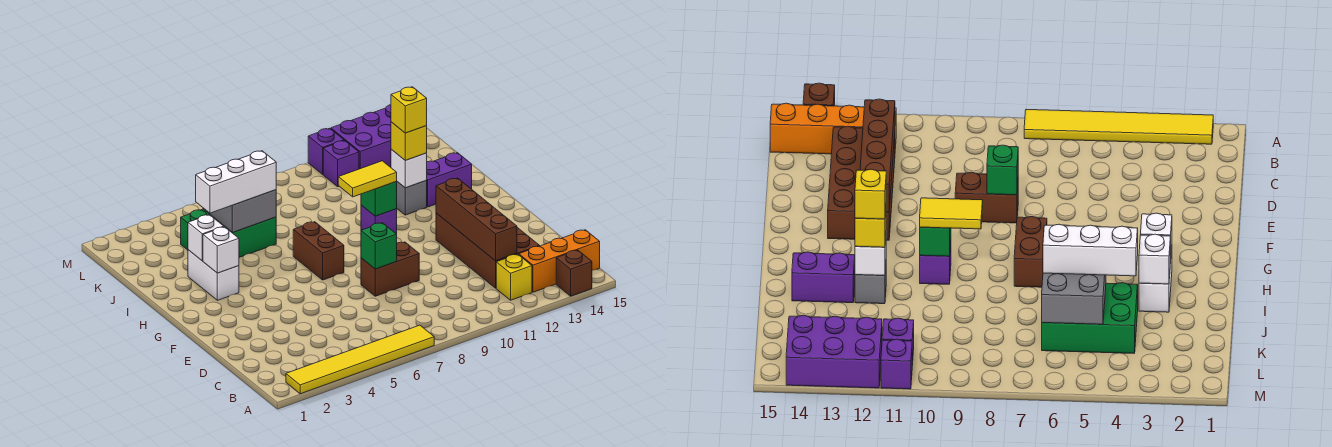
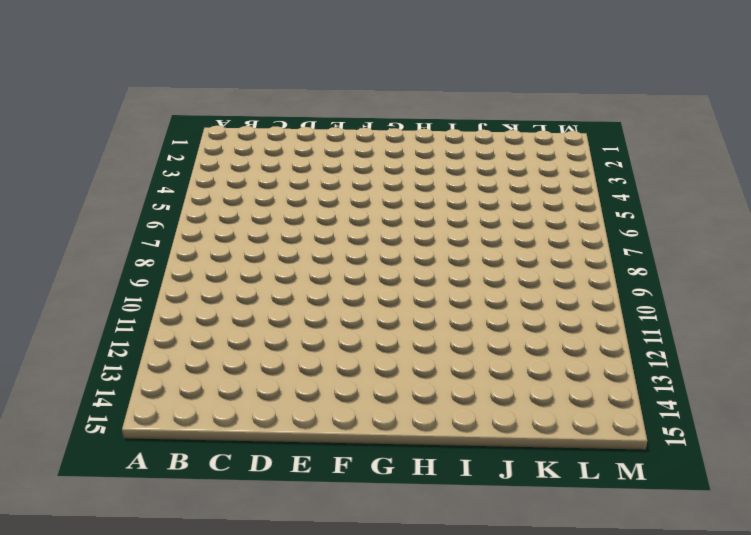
none -> yellow tile A2:A7 level 1
none -> brown brick A14 level 1
none -> yellow brick B12 level 1

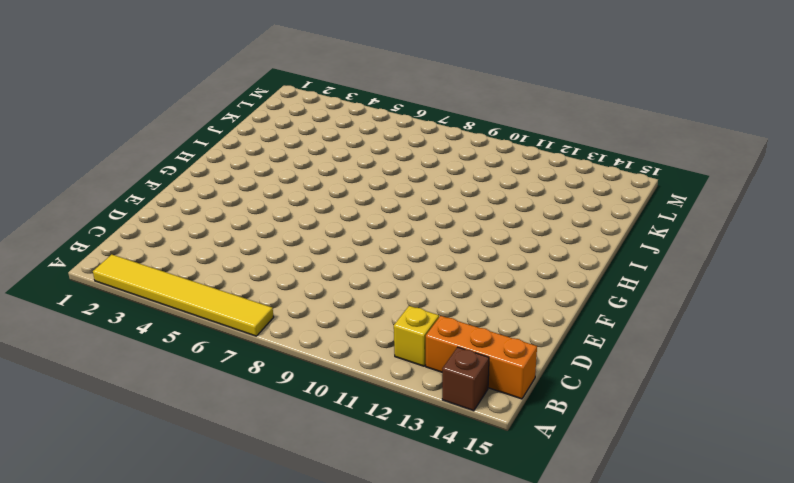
none -> brown brick C12:F13 level 1
none -> brown brick E8:E9 level 1
none -> brown brick G7:H7 level 1

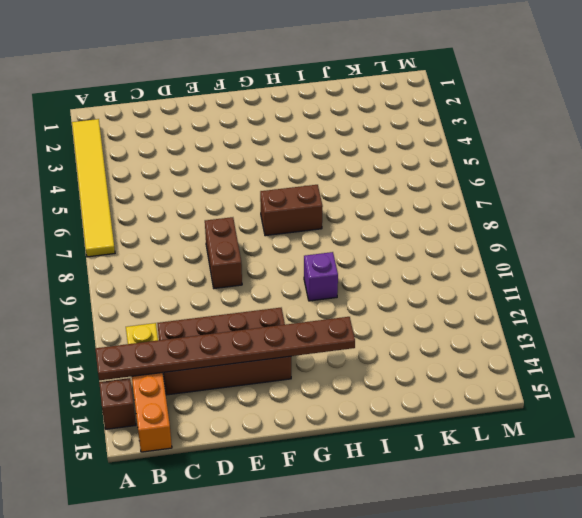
brown plate A13:H13 level 2 -> none
none -> white brick H3:I3 level 1
none -> grey brick I12 level 1
none -> purple brick I13:I14 level 1

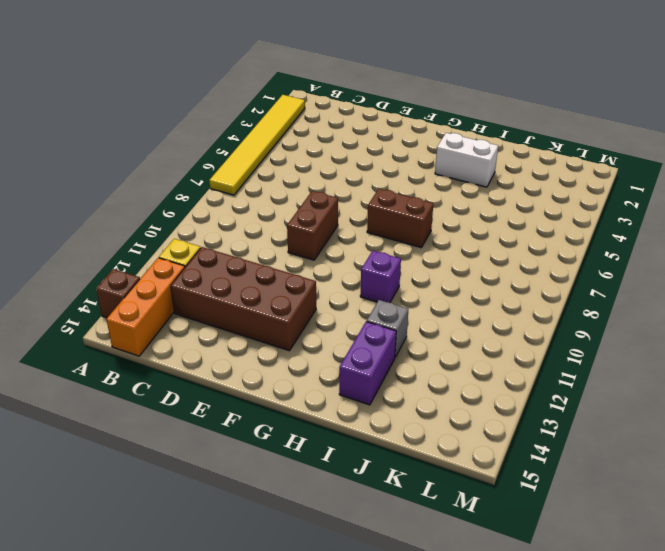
none -> green brick J4:K6 level 1
none -> purple brick L11 level 1
none -> purple brick L12:M14 level 1

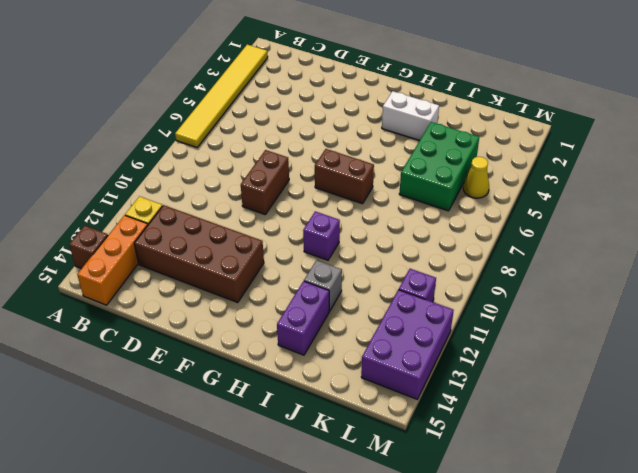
yellow cone L5 level 1 -> none
none -> purple brick M11 level 1
none -> brown brick C12:F12 level 2
none -> green brick E8 level 2

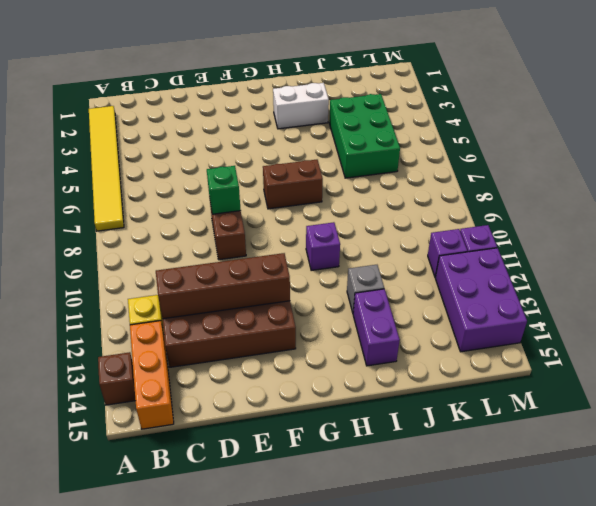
none -> white brick H3 level 2
none -> green brick H10 level 2
none -> white brick I3 level 2

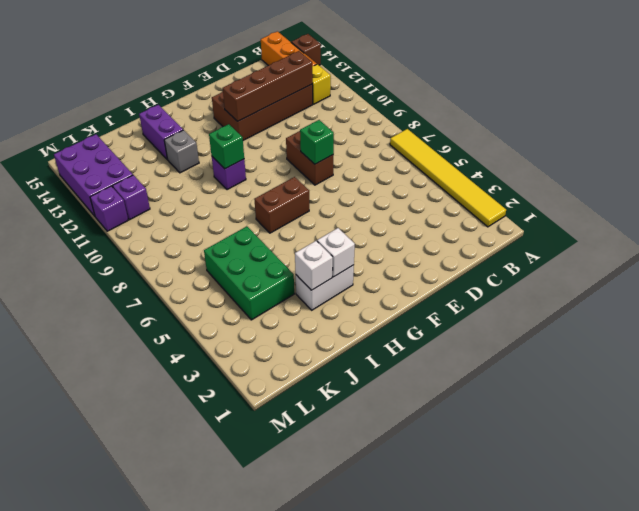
none -> white brick I12 level 2
none -> grey brick J5:K6 level 2
none -> yellow tile H9:H10 level 3

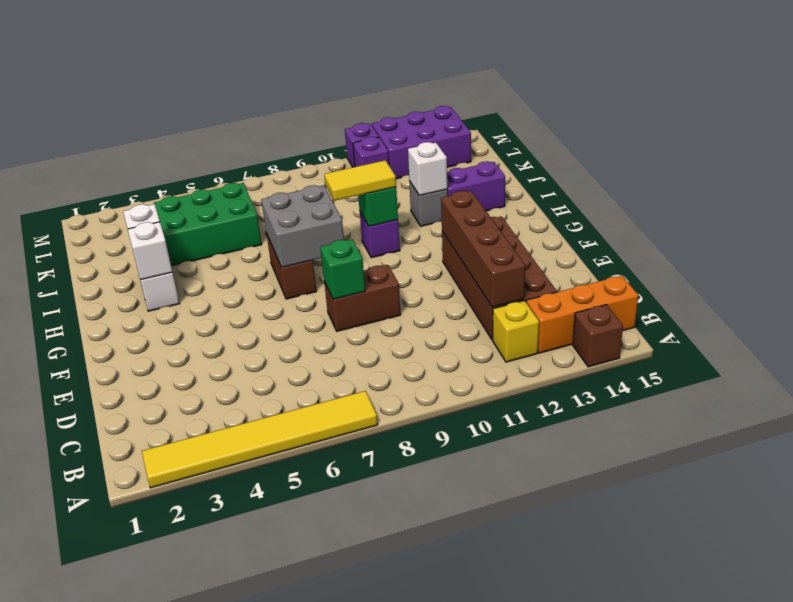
grey brick G7:H8 level 2 -> grey brick J5:K6 level 2
none -> yellow brick I12 level 3
none -> white brick J4:J6 level 3
none -> yellow brick I12 level 4

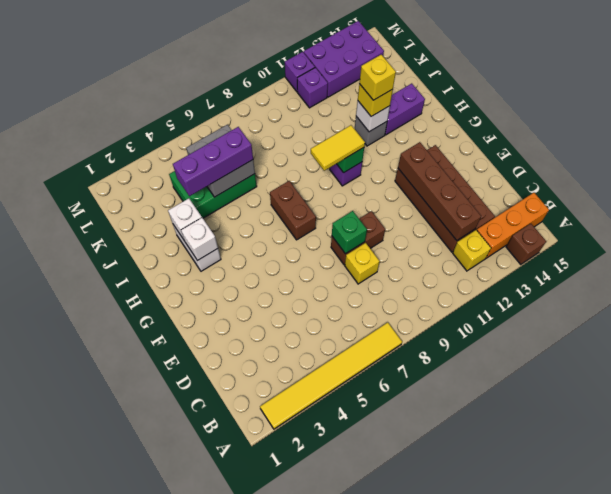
yellow brick D8 level 1 -> none
purple brick J4:J6 level 3 -> white brick J4:J6 level 3

